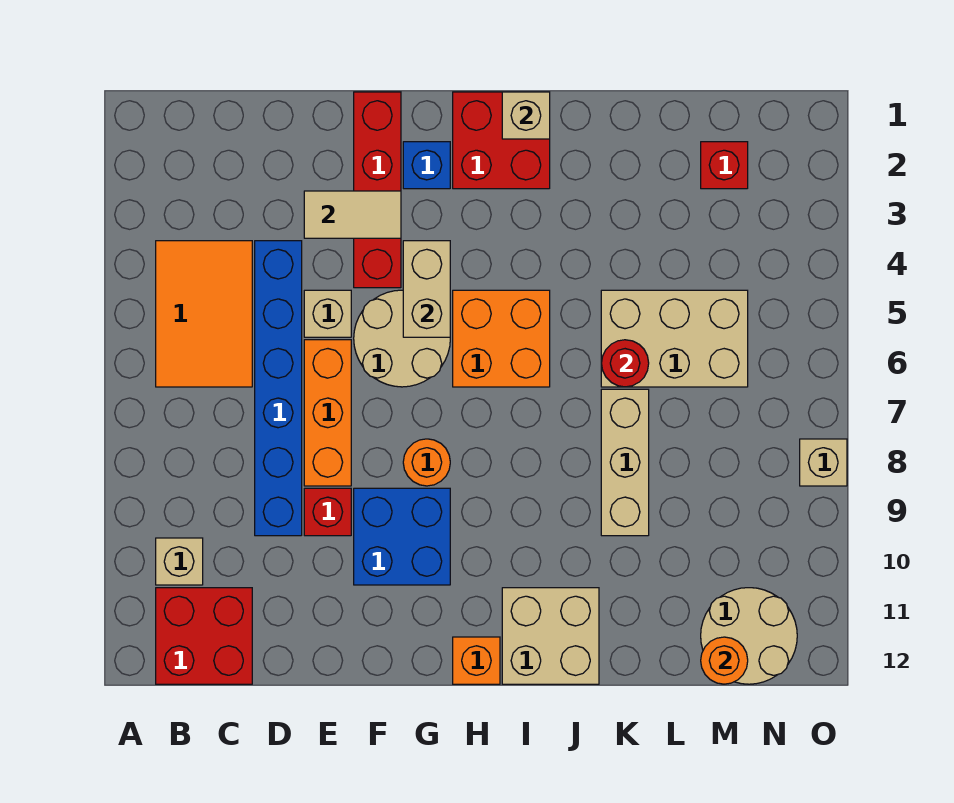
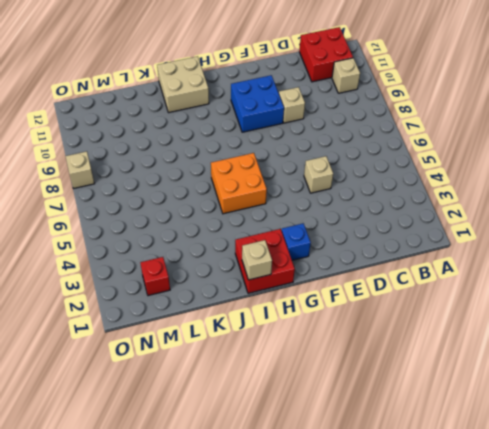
tan brick E9 level 1 -> red brick E9 level 1
none -> orange tile B4:C6 level 1
none -> blue brick D4:D9 level 1
none -> orange brick E6:E8 level 1

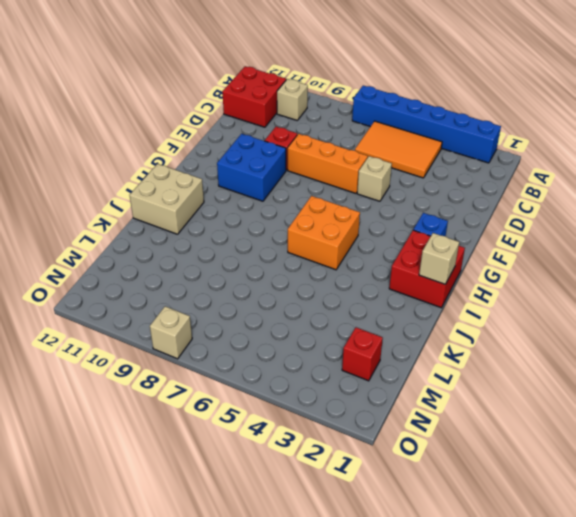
blue brick A2:A7 level 1 -> blue brick D4:D9 level 1
none -> red brick F1:F4 level 1
none -> tan round brick F5:G6 level 1
none -> orange round brick G8 level 1

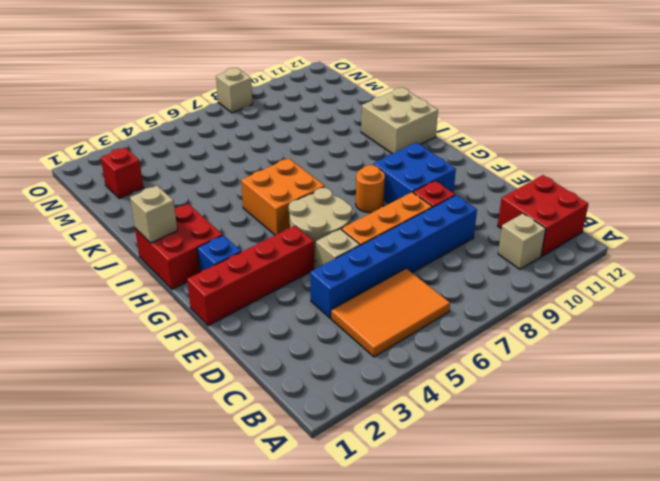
none -> orange brick H12 level 1
none -> tan brick K5:M6 level 1
none -> tan brick K7:K9 level 1

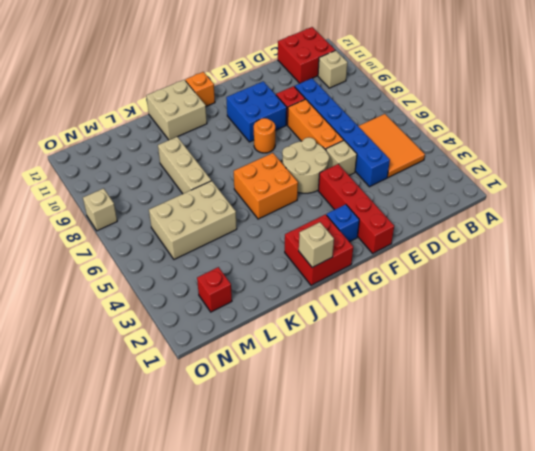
none -> tan round brick M11:N12 level 1
none -> tan tile E3:F3 level 2
none -> tan brick G4:G5 level 2

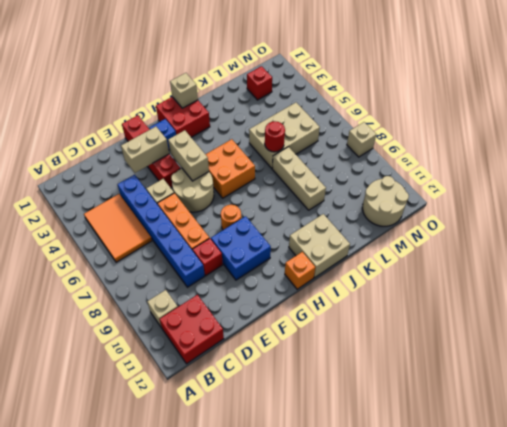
tan brick E3:F3 level 2 -> tan tile E3:F3 level 2
none -> orange round brick M12 level 2

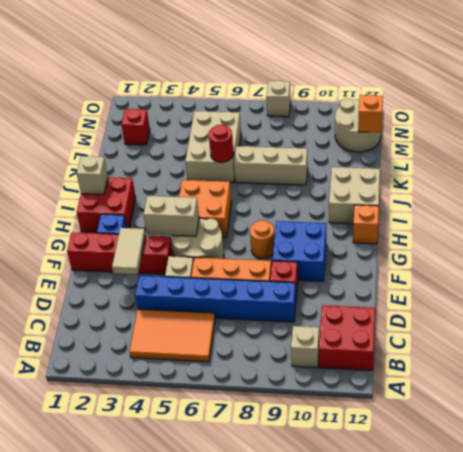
orange brick M12 level 2 -> orange round brick M12 level 2

